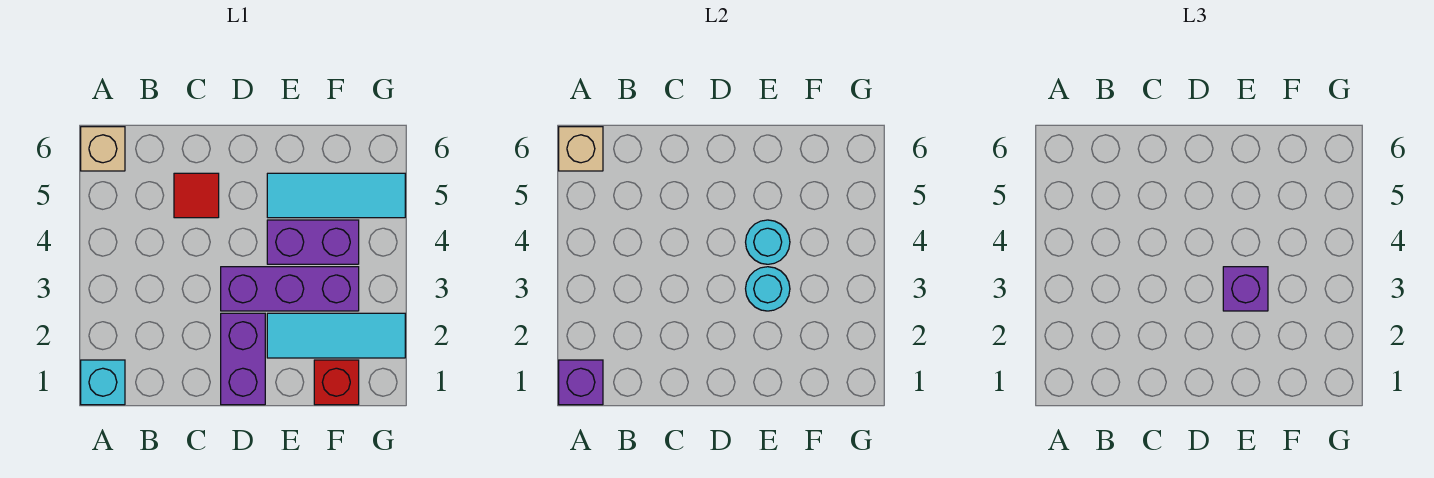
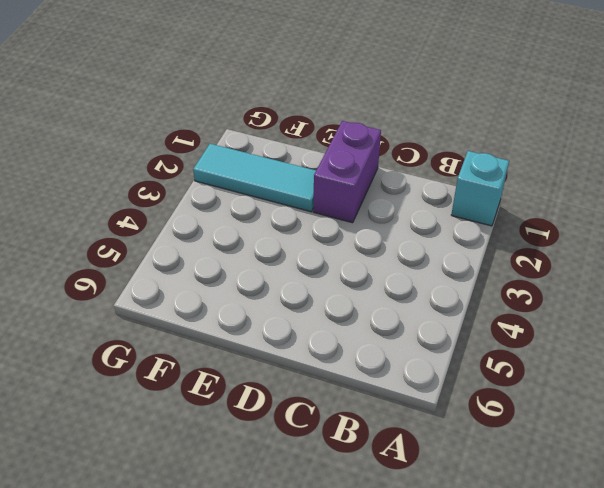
none -> tan brick A6 level 1
none -> red tile C5 level 1
none -> purple brick D3:F3 level 1

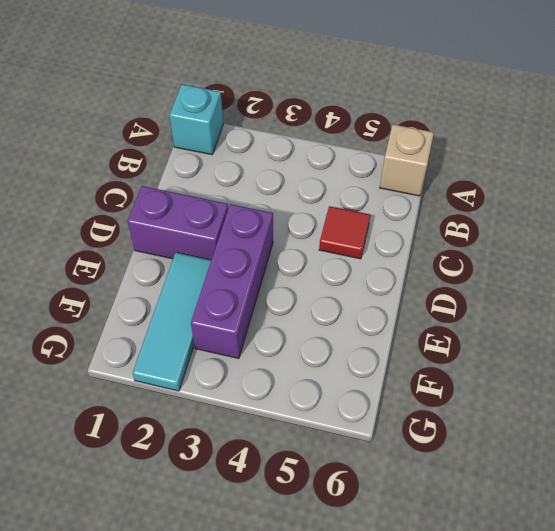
none -> purple brick E4:F4 level 1
none -> cyan tile E5:G5 level 1
none -> red brick F1 level 1

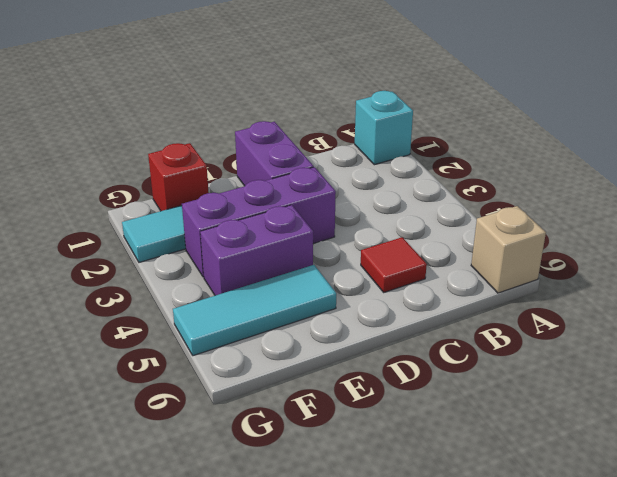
none -> purple brick A1 level 2
none -> tan brick A6 level 2
none -> cyan round brick E3 level 2

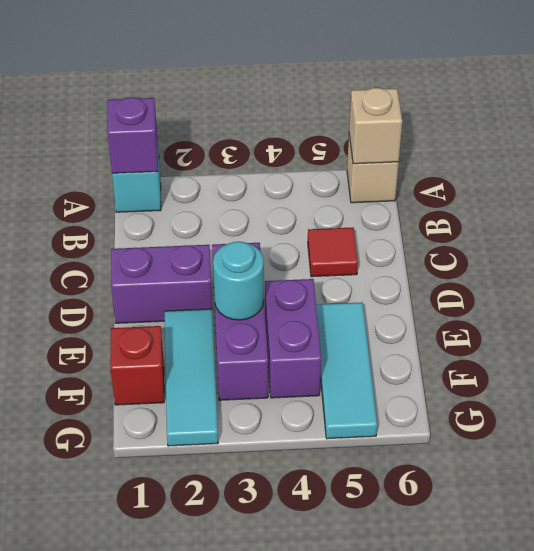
none -> cyan round brick E4 level 2
none -> purple brick E3 level 3

